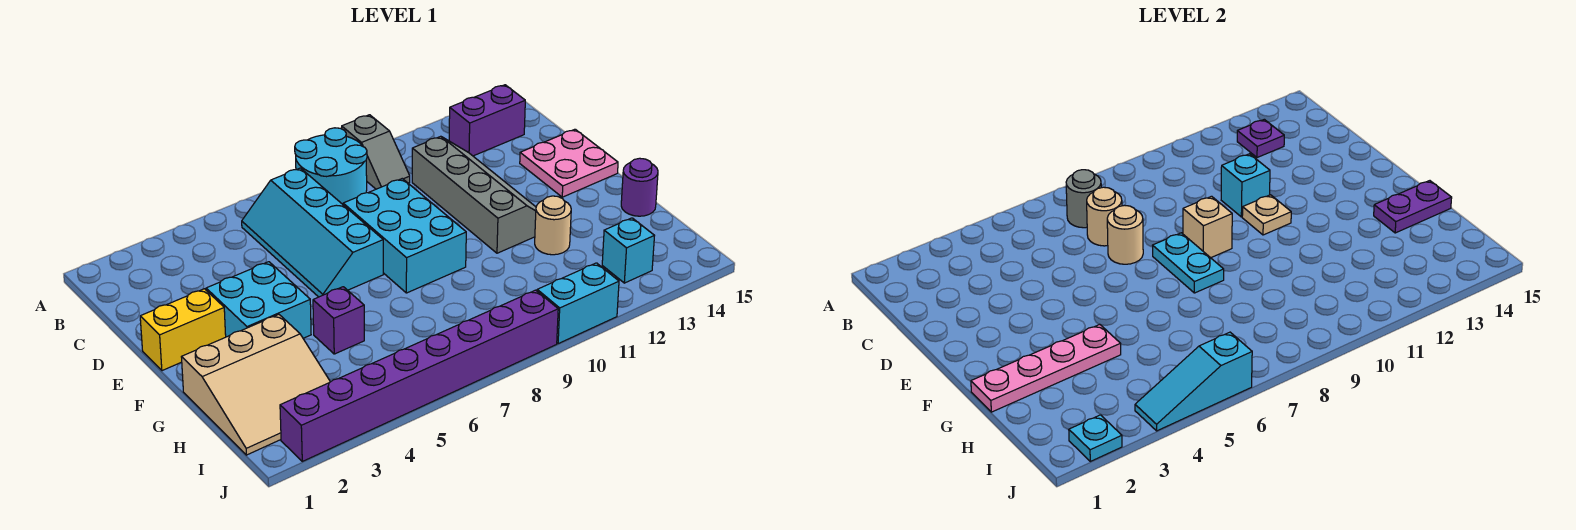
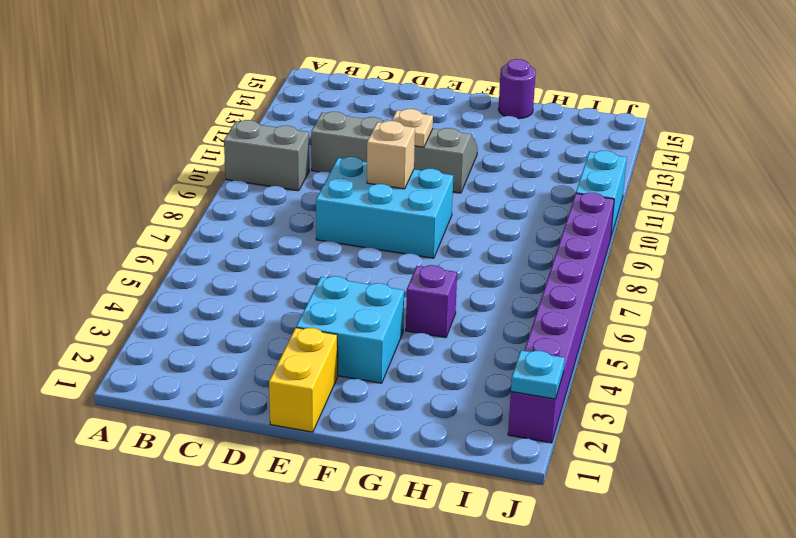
grey brick A10:B10 level 1 -> grey slope A10:B10 level 1 top A
none -> cyan round brick A8:B9 level 1
none -> cyan slope B6:E7 level 1 top 7
none -> purple brick B13:B14 level 1

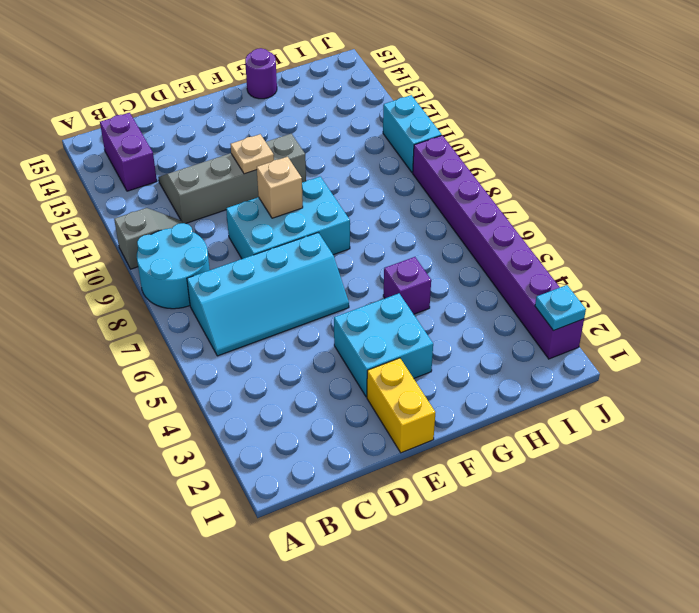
none -> pink plate D14:E15 level 1
none -> tan slope G1:I3 level 1 top G
none -> tan round brick G12 level 1

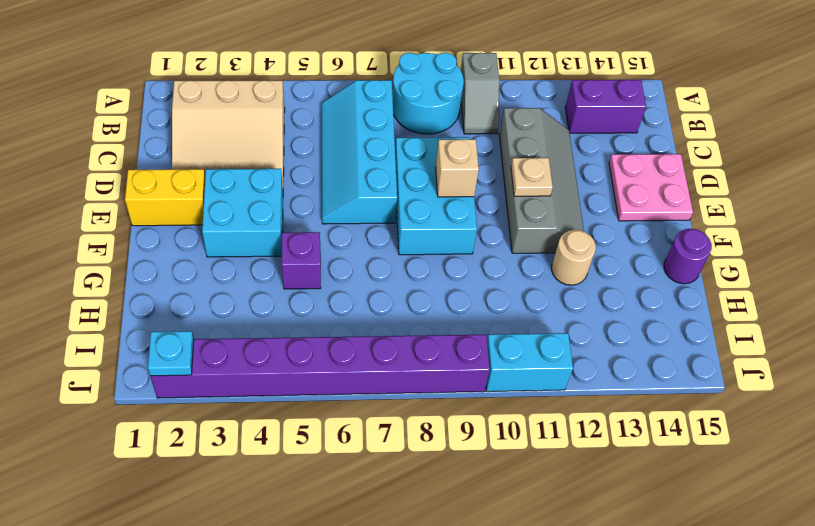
tan slope B2:D4 level 1 top B -> tan slope G1:I3 level 1 top G
none -> cyan brick I13 level 1
none -> grey round brick B7 level 2
none -> purple plate B13 level 2

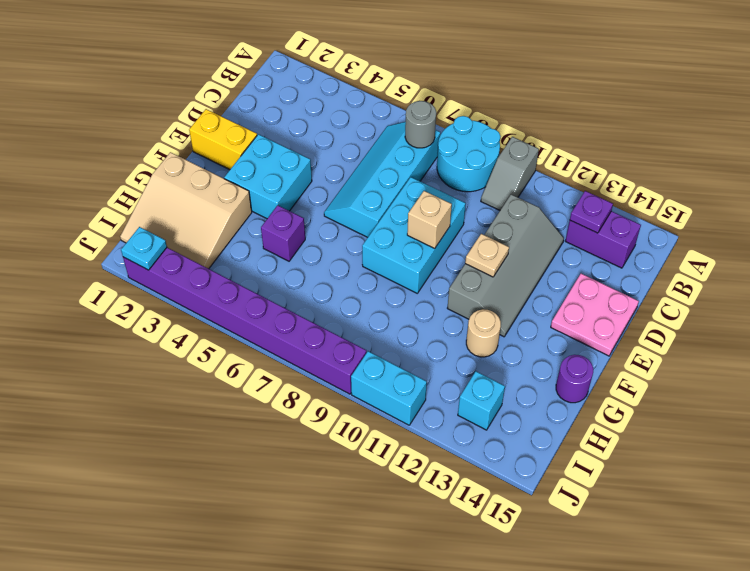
none -> tan round brick C7 level 2
none -> tan round brick D7 level 2
none -> cyan brick D11 level 2

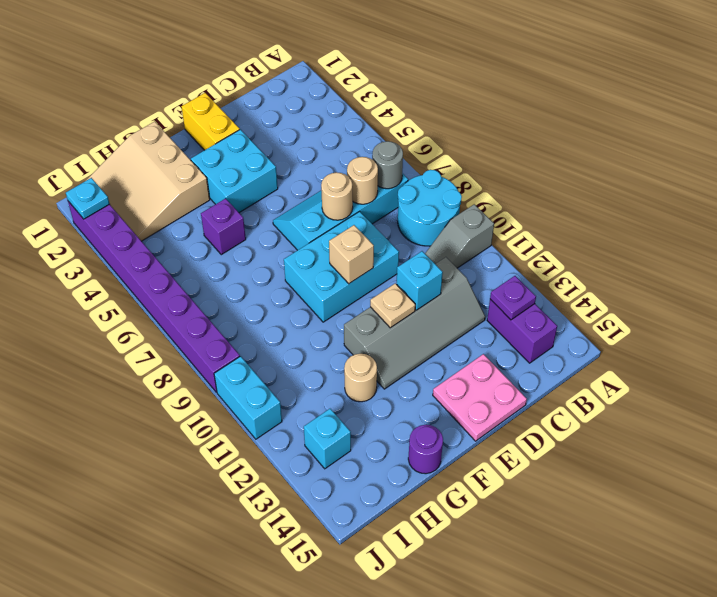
none -> cyan plate E8:F8 level 2
none -> pink plate G1:G4 level 2
none -> purple plate G14:G15 level 2

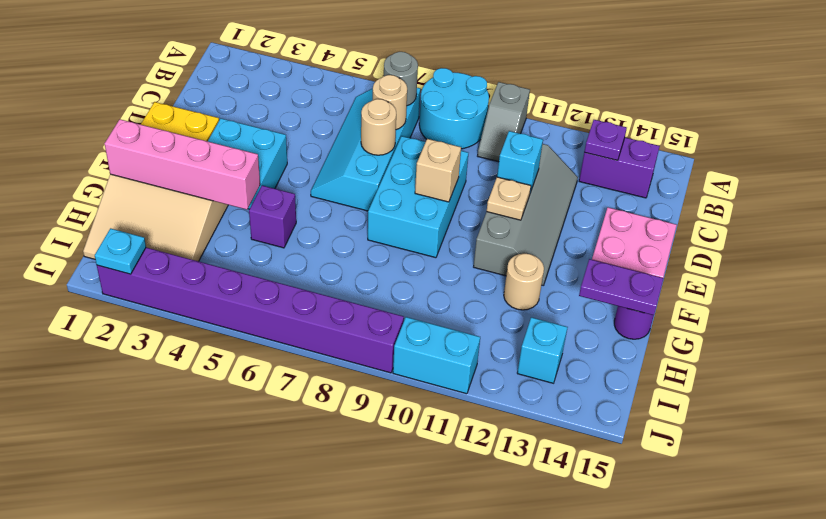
pink brick G1:G4 level 2 -> pink plate G1:G4 level 2
none -> cyan plate E8:F8 level 2
none -> cyan slope J4:J6 level 2 top 6

